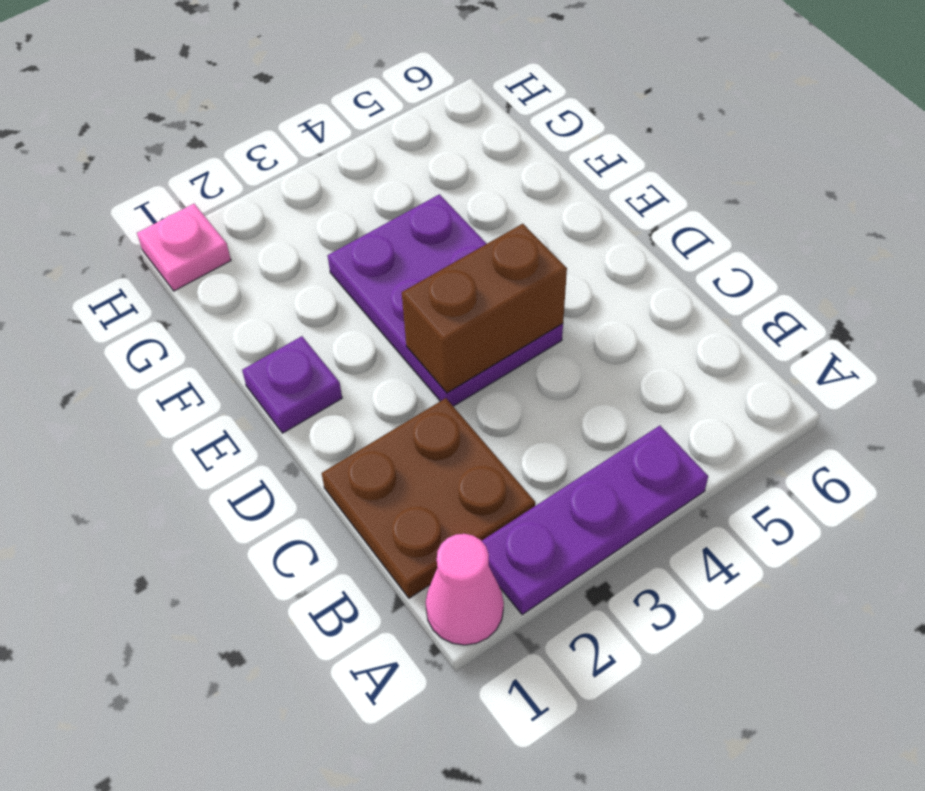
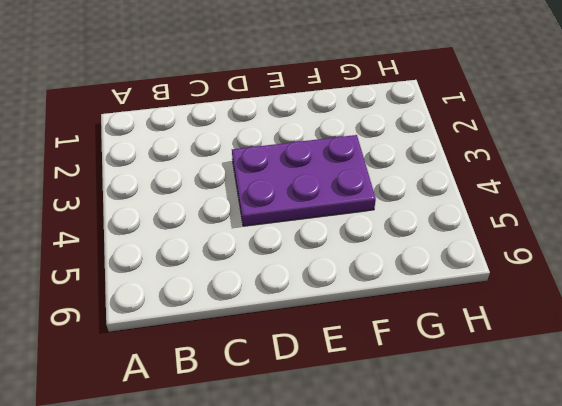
none -> pink cone A1 level 1
none -> purple plate A2:A4 level 1

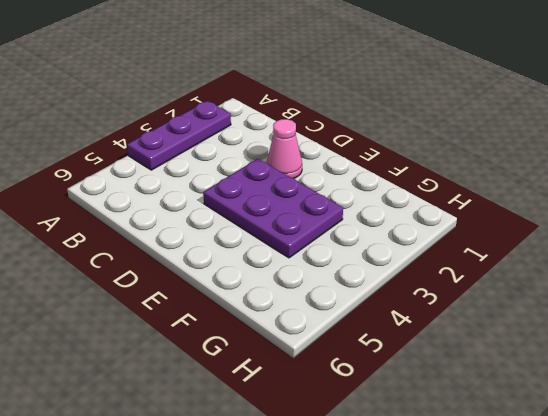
pink cone D2 level 1 -> pink cone A1 level 1
none -> brown plate B1:C2 level 1
none -> purple plate E1 level 1

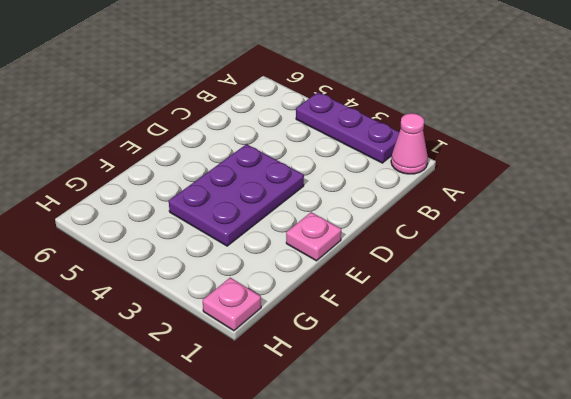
pink plate E1 level 1 -> purple plate E1 level 1
none -> brown plate B1:C2 level 1
none -> brown brick D3:D4 level 2

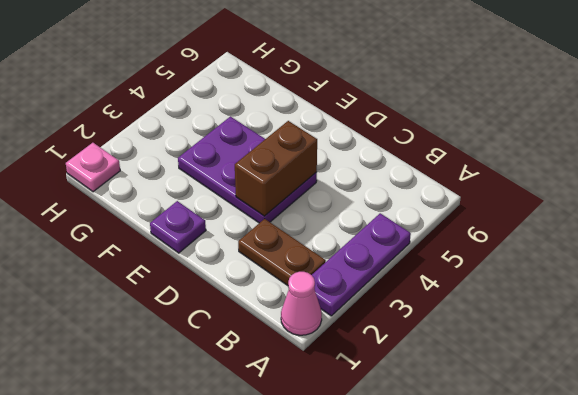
brown plate B2:C2 level 1 -> brown plate B1:C2 level 1

